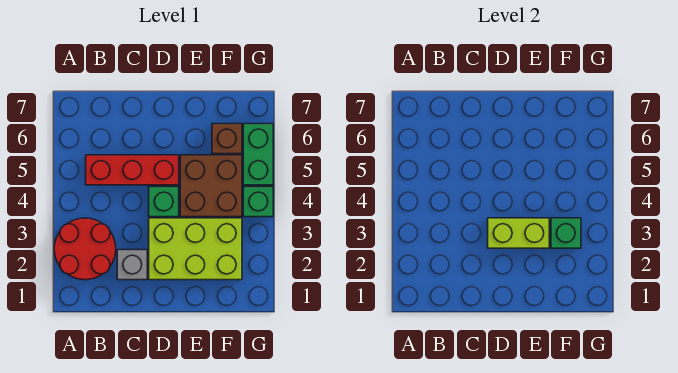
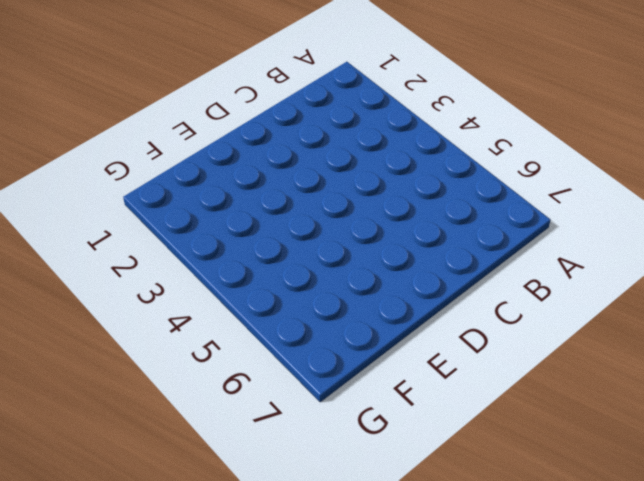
none -> red round brick A2:B3 level 1
none -> red brick B5:D5 level 1

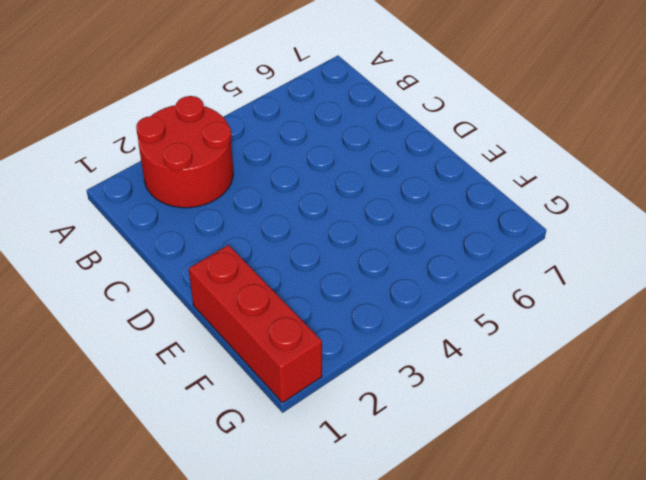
red brick E1:G1 level 1 -> red brick B5:D5 level 1
none -> grey brick C2 level 1
none -> lime brick D2:F3 level 1

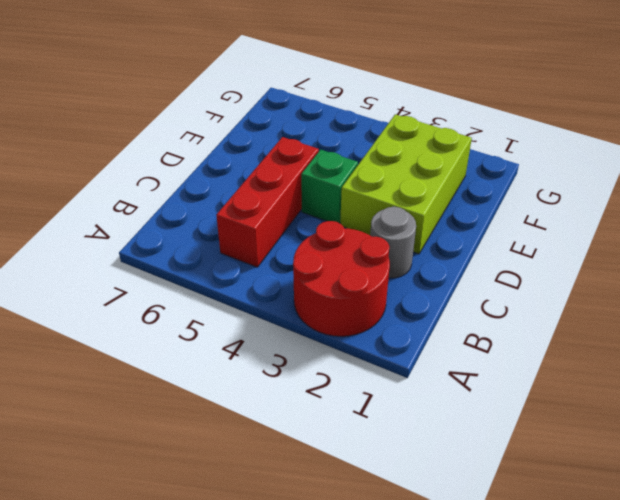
grey round brick C2 level 1 -> grey brick C2 level 1
none -> brown brick E4:F5 level 1
none -> brown brick F6 level 1

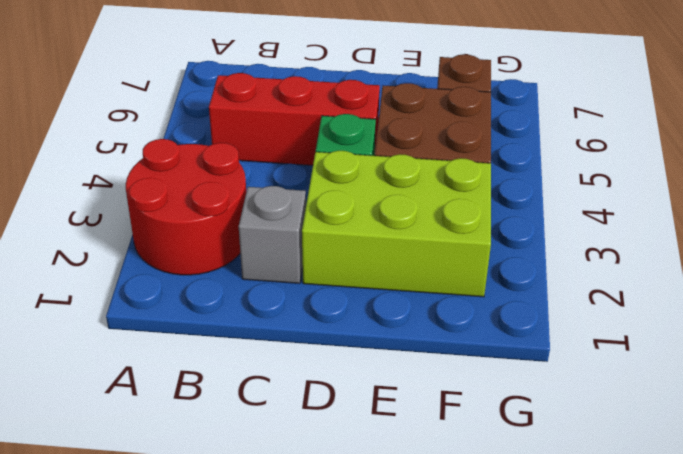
none -> green brick G4 level 1
none -> green brick G5:G6 level 1

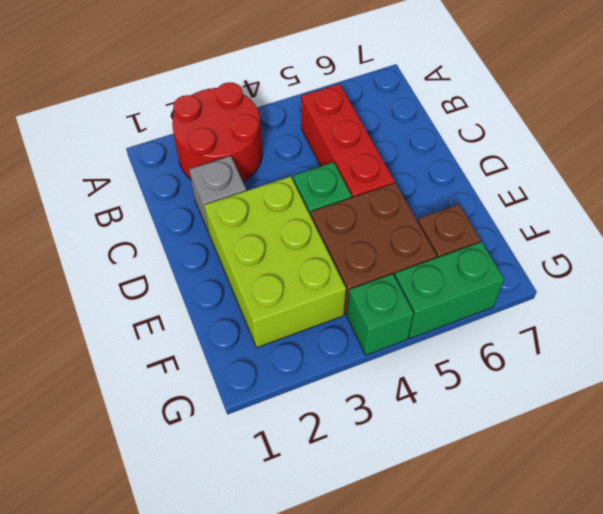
none -> lime brick D3:E3 level 2
none -> green brick F3 level 2

